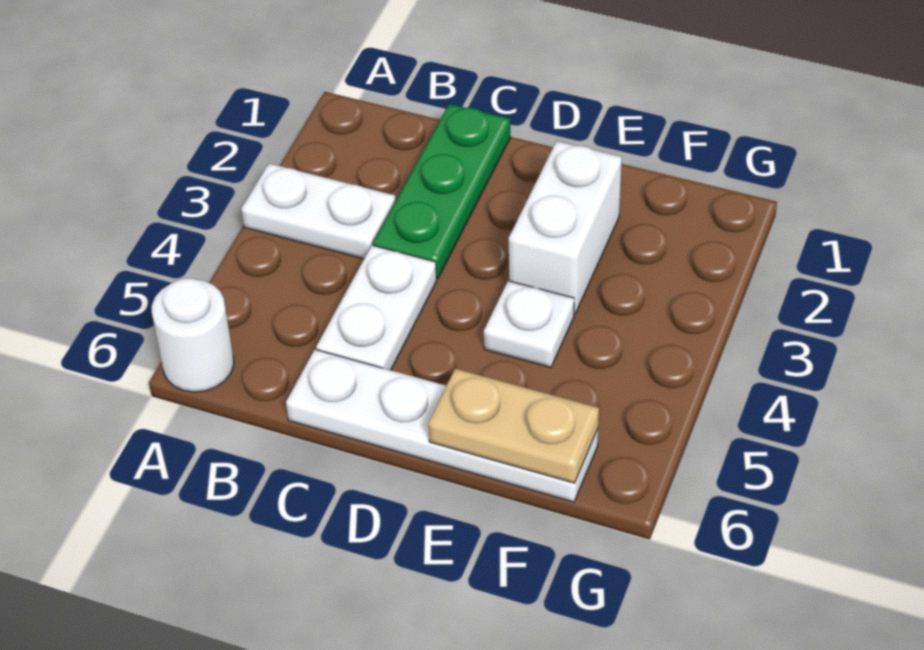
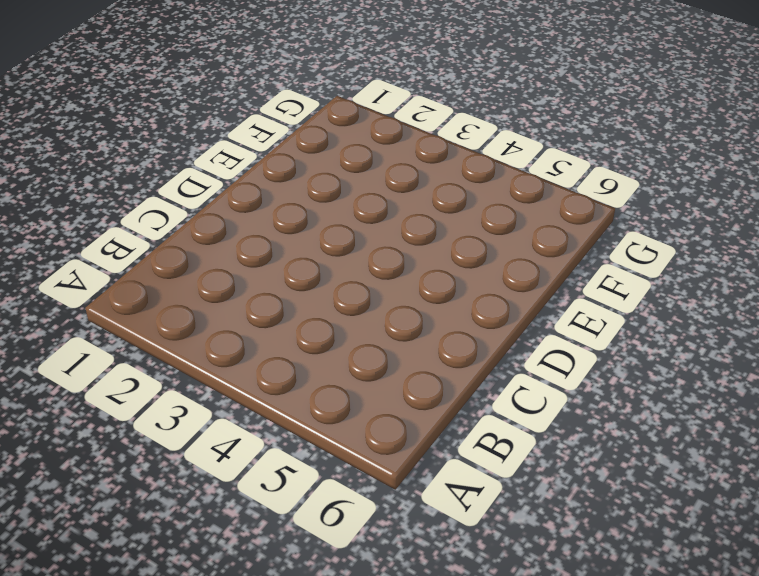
none -> white plate A3:B3 level 1
none -> white round brick A6 level 1

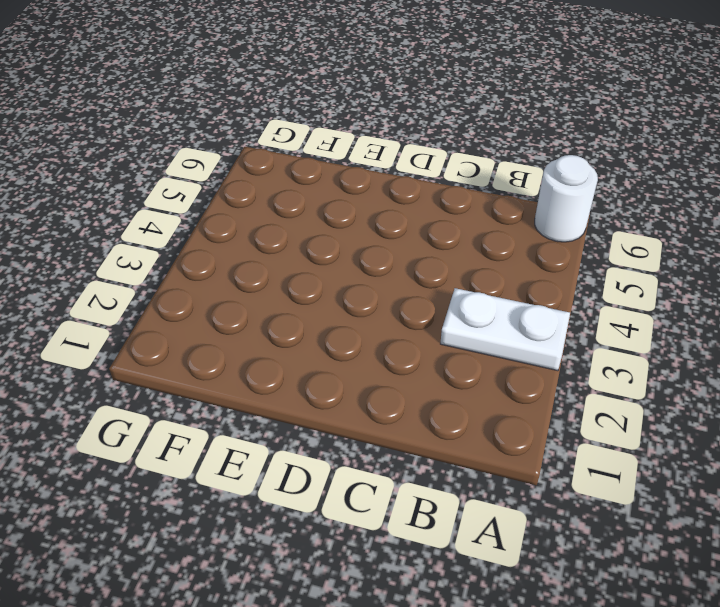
none -> green plate C1:C3 level 1
none -> white plate C4:C5 level 1

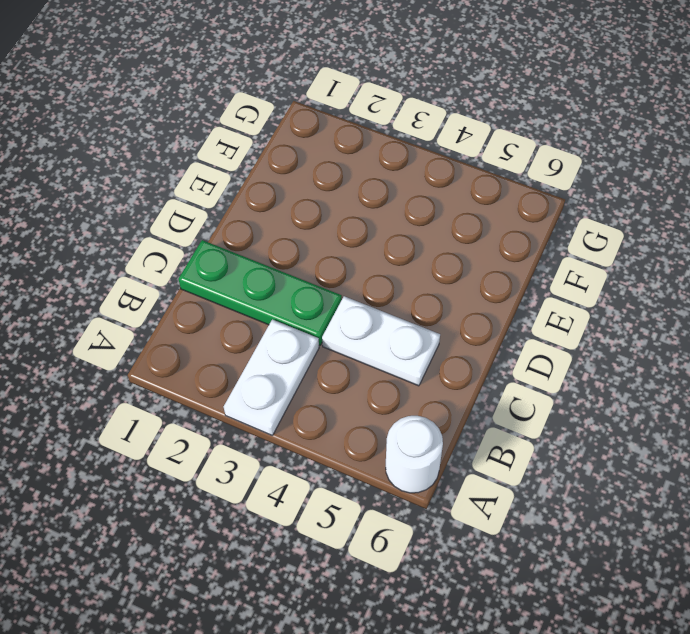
none -> white plate C6:F6 level 1
none -> white brick E2:E3 level 1

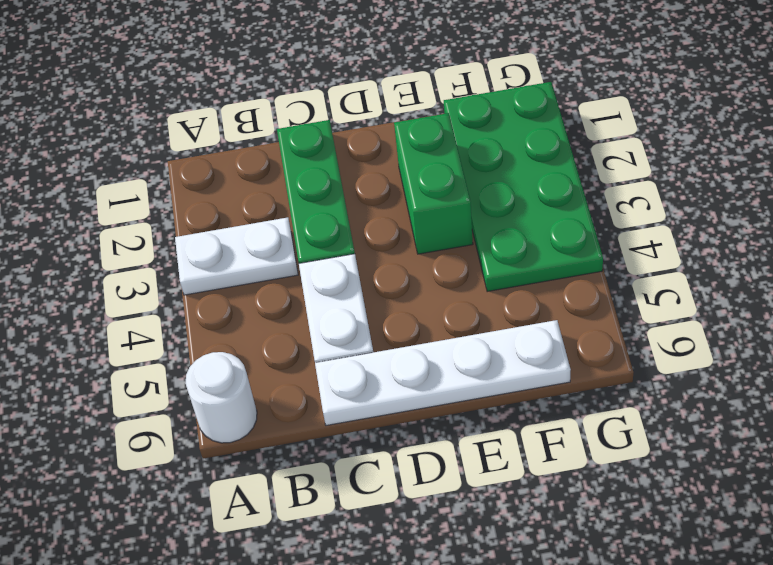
green brick E2:E3 level 1 -> white brick E2:E3 level 1
green plate F1:G4 level 1 -> none
none -> white plate E4 level 1
none -> tan plate E6:F6 level 2

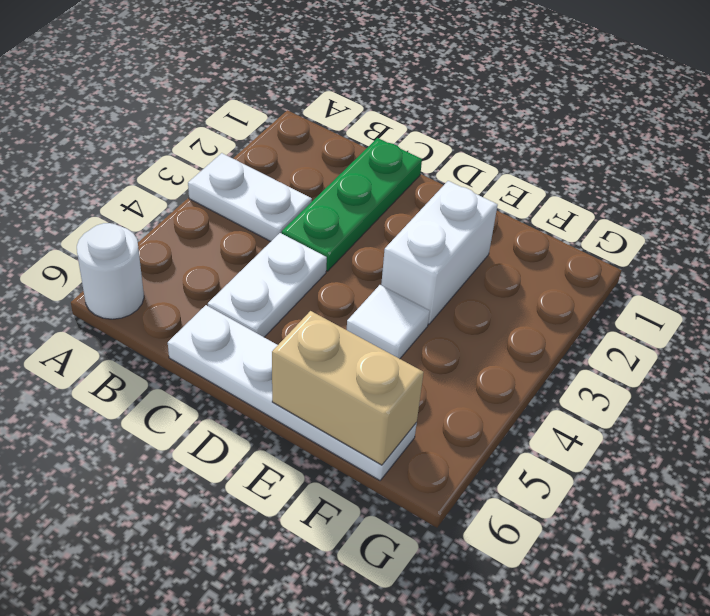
white tile E4 level 1 -> white plate E4 level 1
tan brick E6:F6 level 2 -> tan plate E6:F6 level 2

